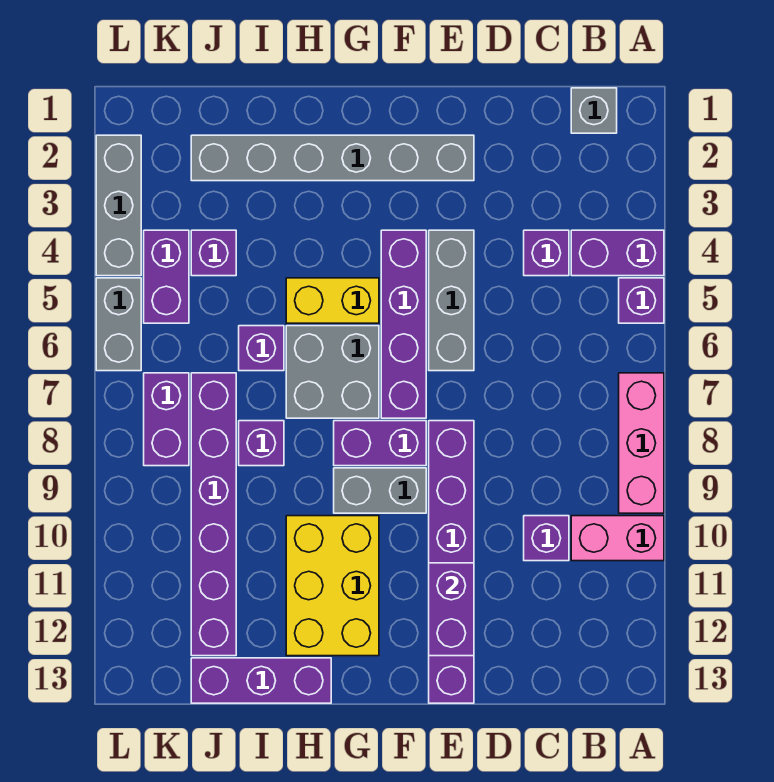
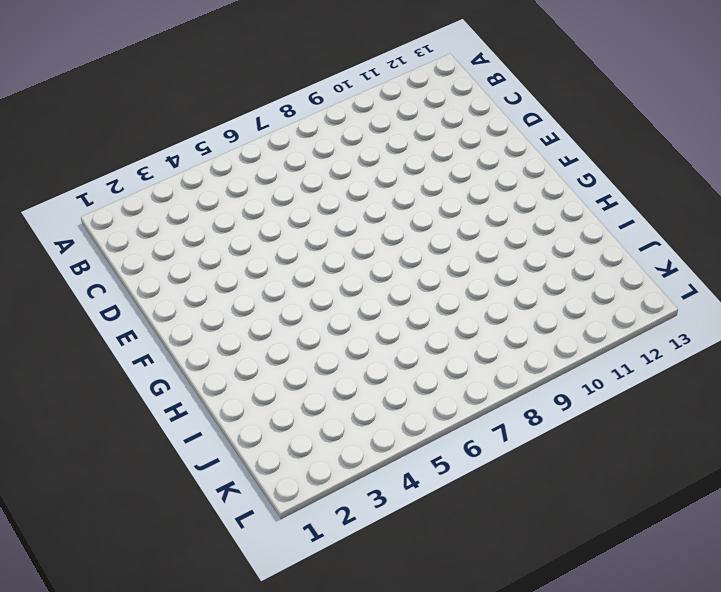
none -> purple brick A4:B4 level 1
none -> purple brick A5 level 1
none -> pink brick A7:A9 level 1

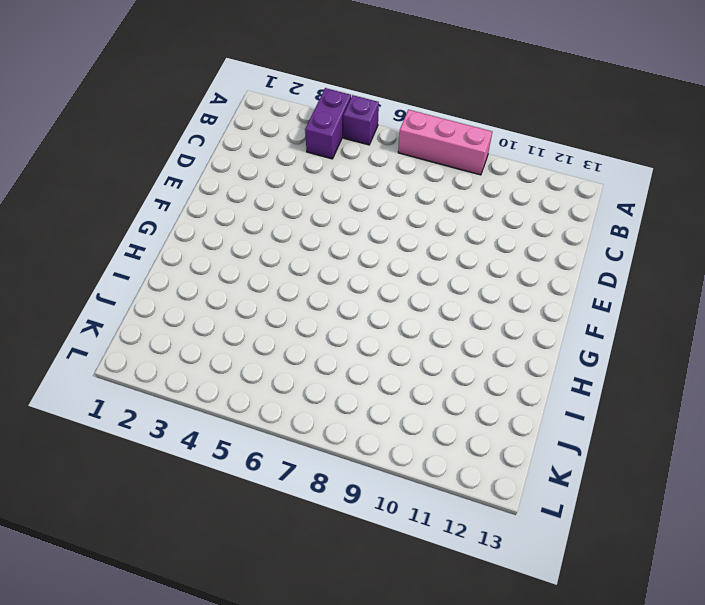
none -> pink brick A10:B10 level 1
none -> grey brick B1 level 1
none -> purple brick C4 level 1

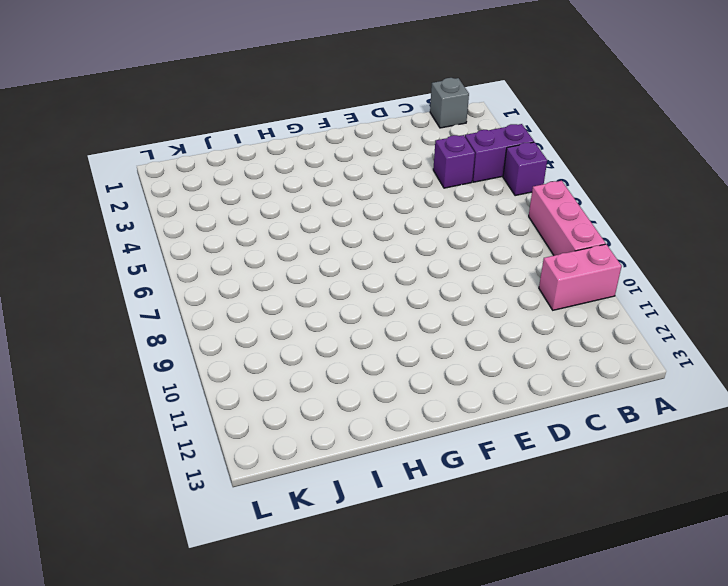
none -> purple brick C10 level 1
none -> grey brick E2:J2 level 1
none -> grey brick E4:E6 level 1

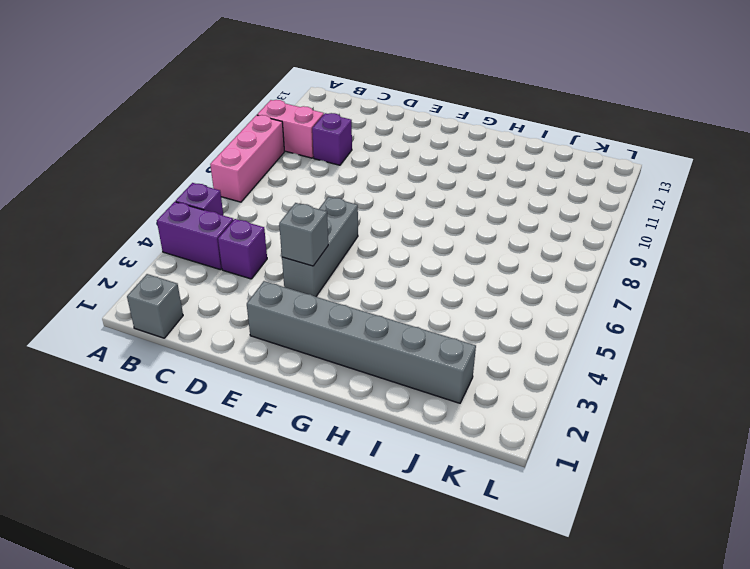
grey brick E4 level 2 -> none
none -> purple brick E8:E13 level 1
none -> purple brick F4:F7 level 1
none -> purple brick F8:G8 level 1

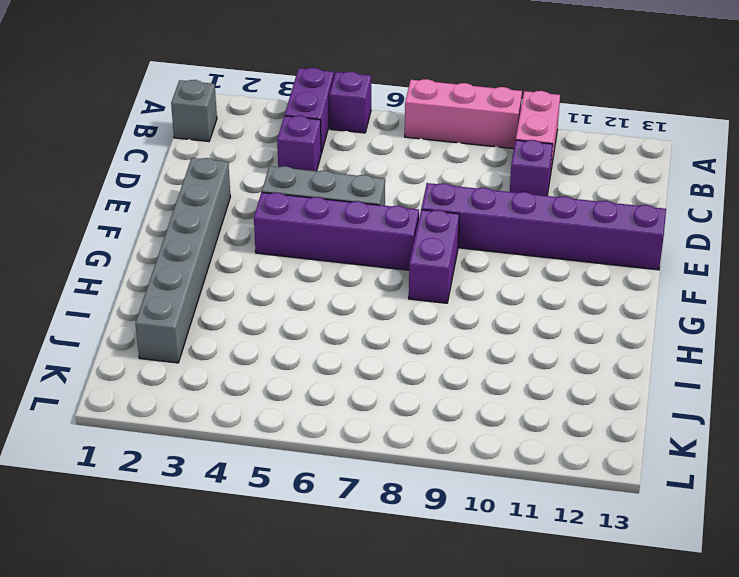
none -> grey brick F9:G9 level 1
none -> yellow brick G5:H5 level 1
none -> grey brick G6:H7 level 1

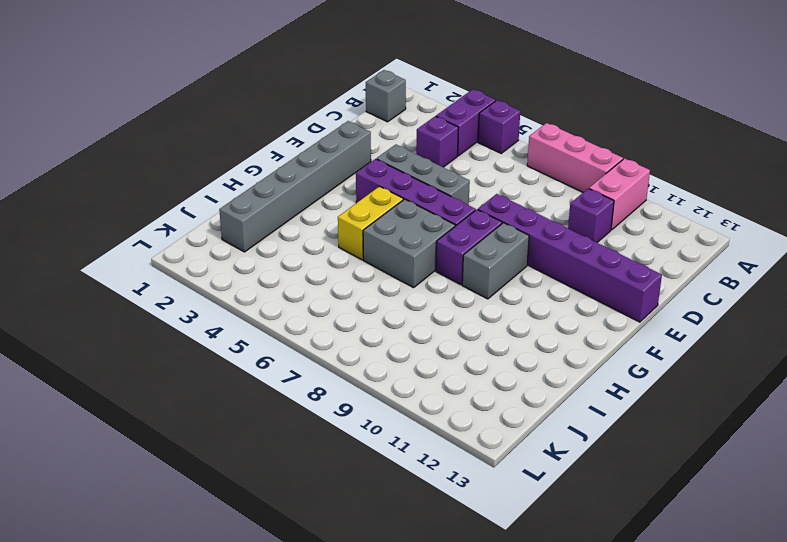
none -> yellow brick G10:H12 level 1
none -> purple brick H13:J13 level 1
none -> purple brick I6 level 1

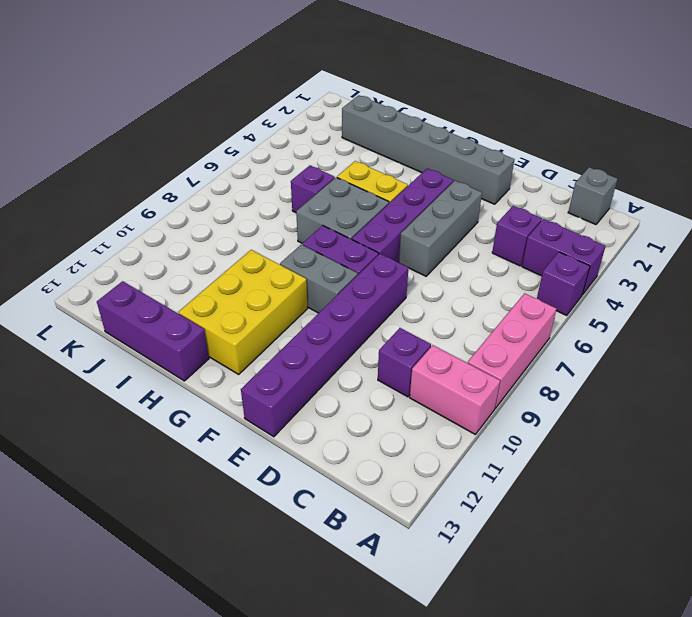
none -> purple brick I8 level 1
none -> purple brick J4 level 1
none -> purple brick J7:J12 level 1

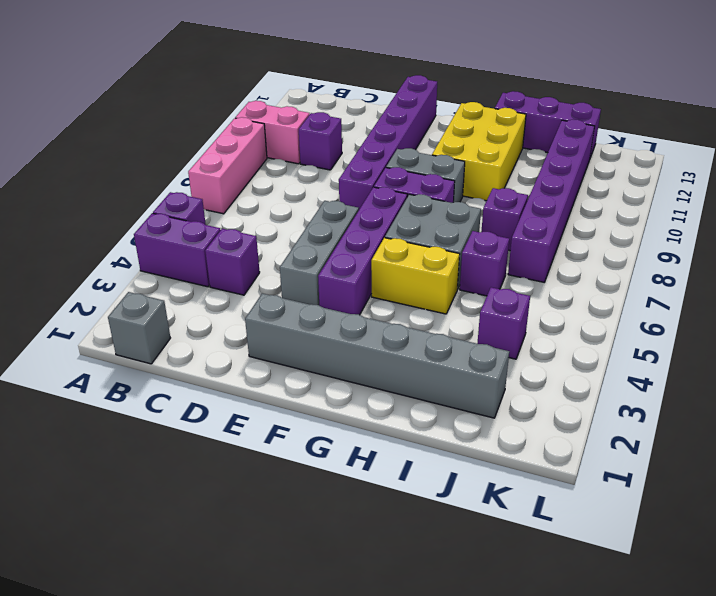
none -> purple brick K4:K5 level 1
none -> purple brick K7:K8 level 1
none -> grey brick L2:L4 level 1

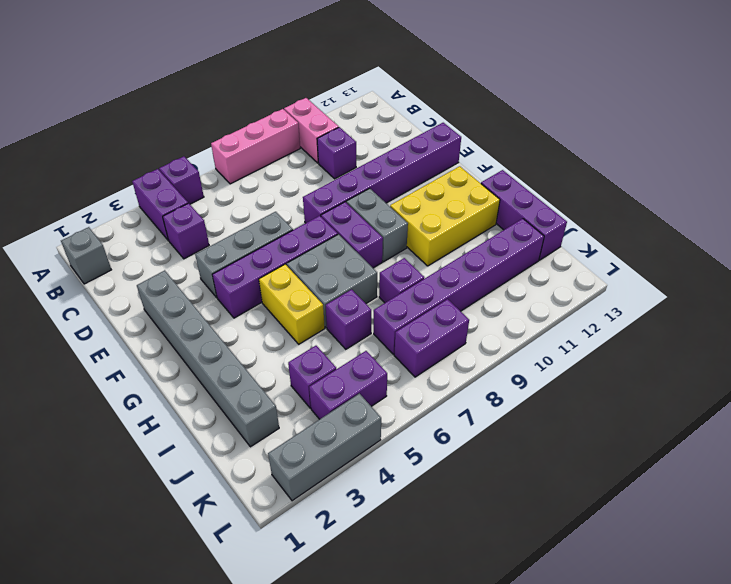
none -> grey brick L5:L6 level 1
none -> purple brick E11:E12 level 2

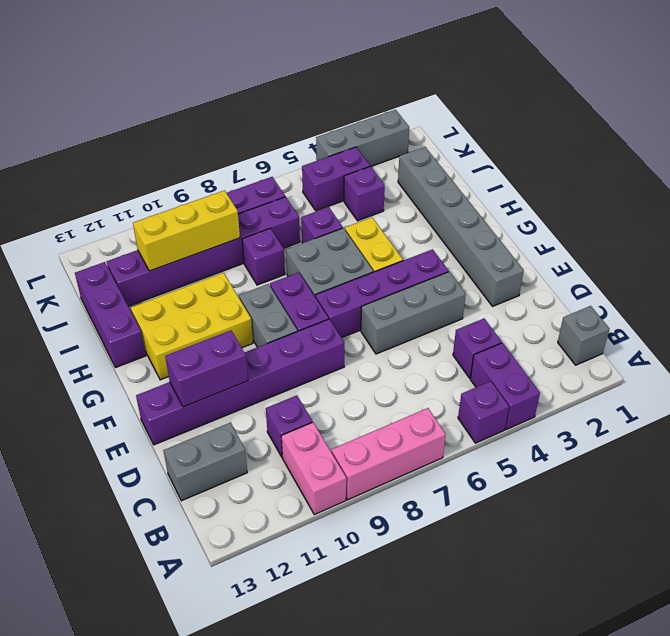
grey brick C12:C13 level 1 -> grey brick L5:L6 level 1
yellow brick J9:J11 level 2 -> none

